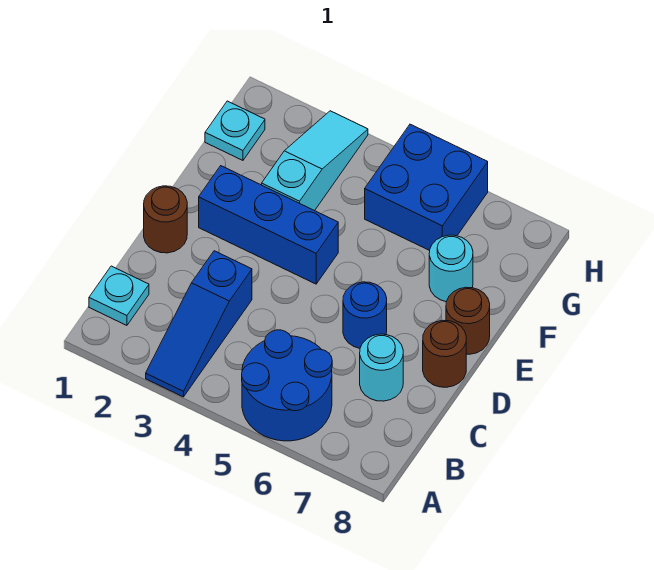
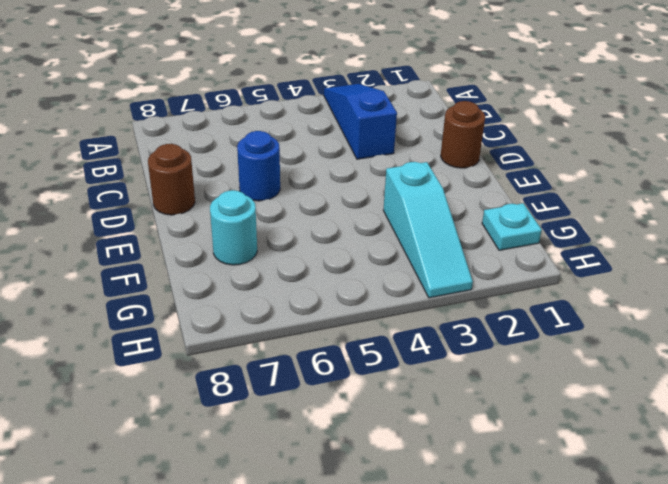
none -> blue round brick A5:B6 level 1
none -> cyan plate B1 level 1
none -> cyan round brick C7 level 1

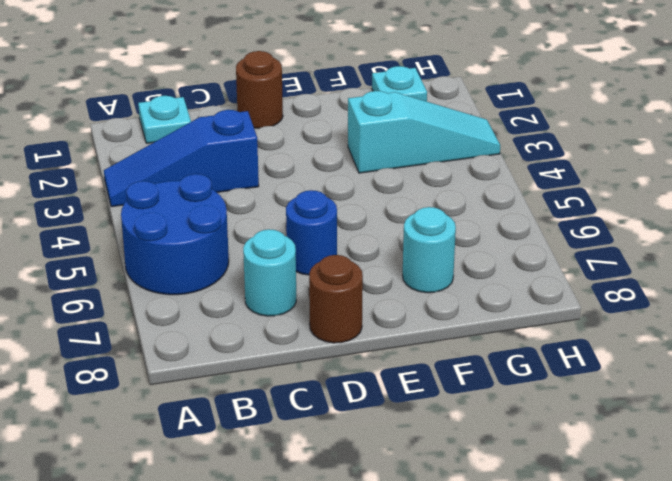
none -> blue brick E2:E4 level 1
none -> brown round brick E8 level 1
none -> blue brick G5:H6 level 1

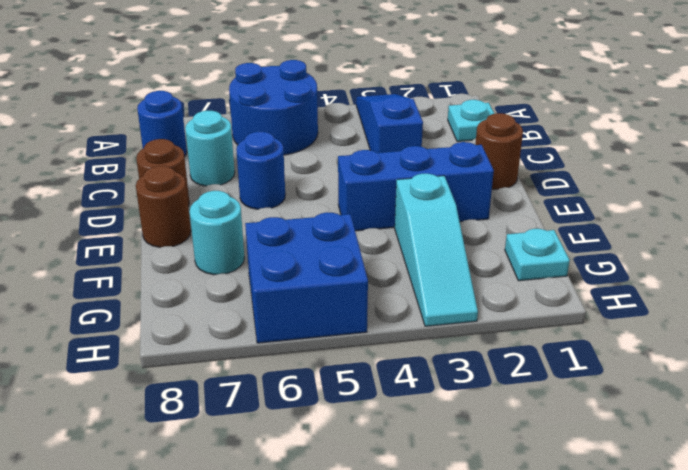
blue round brick B8 level 1 -> none

